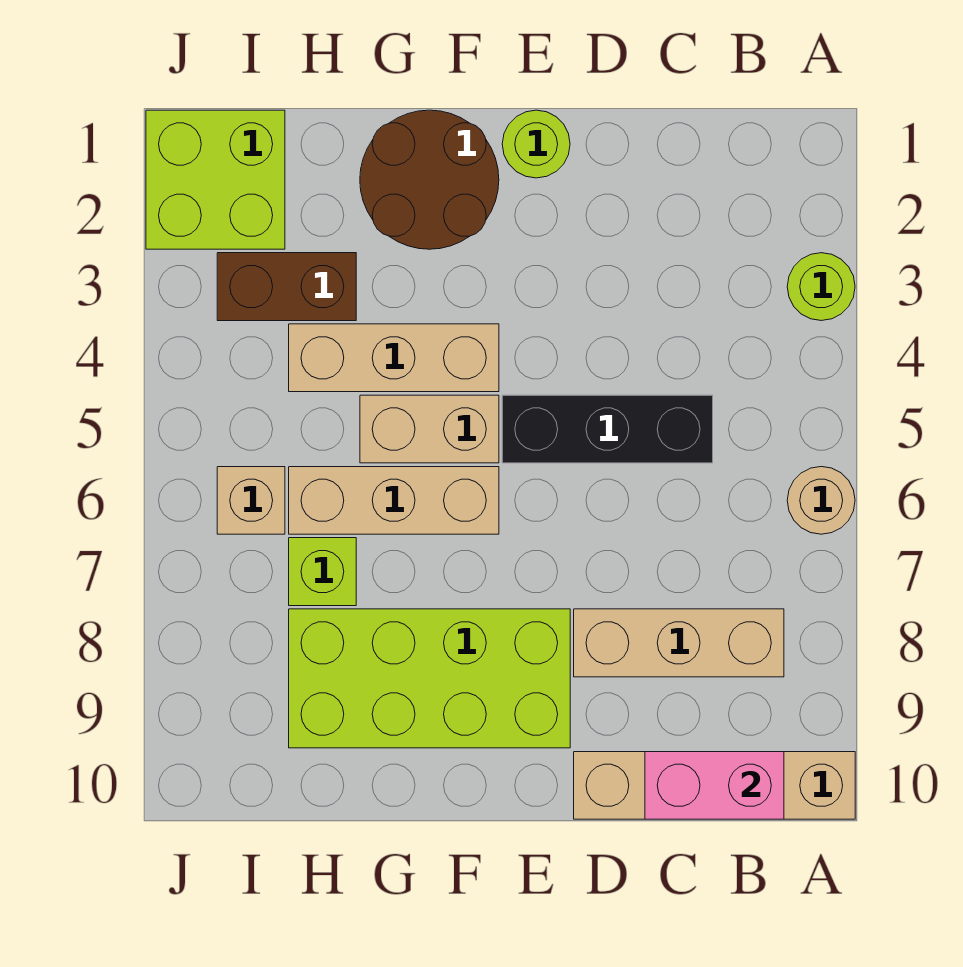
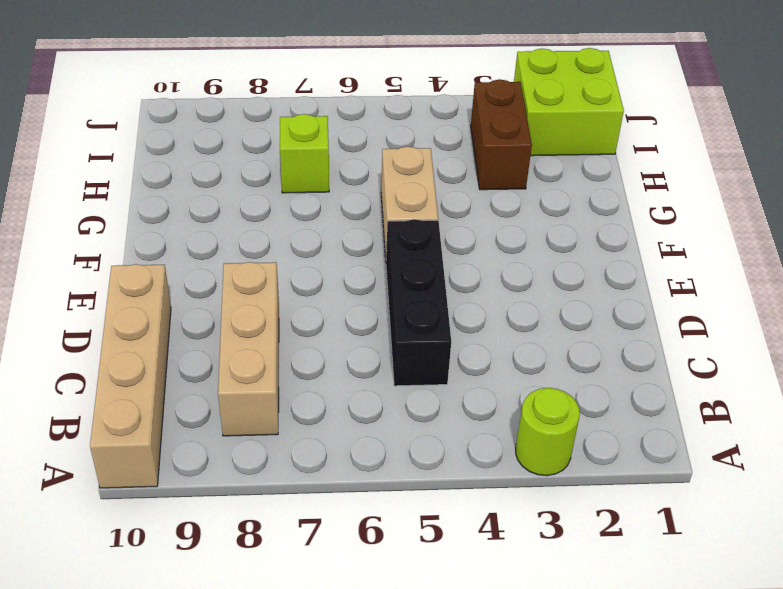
none -> tan round brick A6 level 1
none -> lime round brick E1 level 1
none -> lime brick E8:H9 level 1

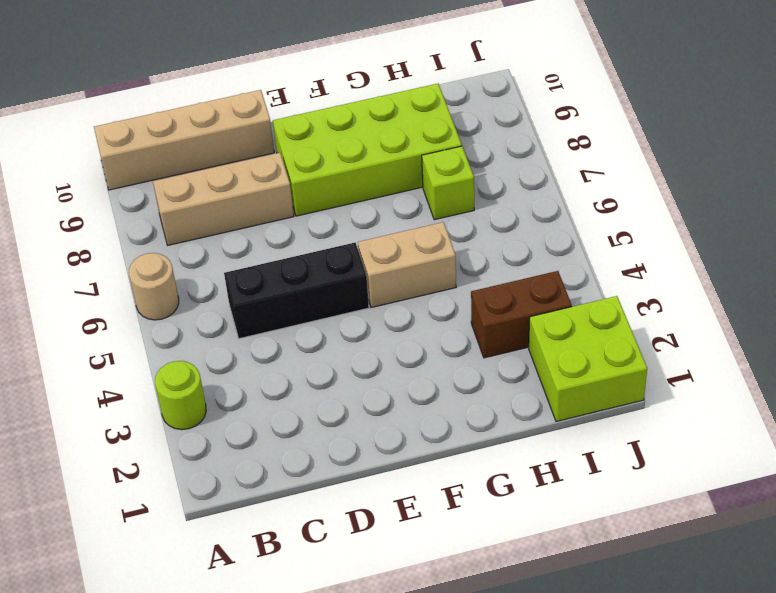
none -> lime round brick E1 level 1
none -> brown round brick F1:G2 level 1
none -> tan brick F4:H4 level 1

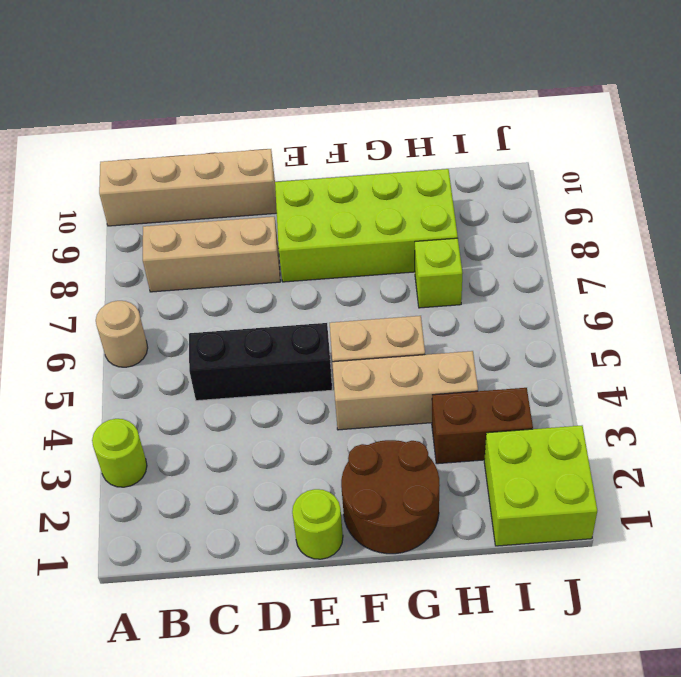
none -> tan brick F6:H6 level 1
none -> tan brick I6 level 1
none -> pink brick B10:C10 level 2

